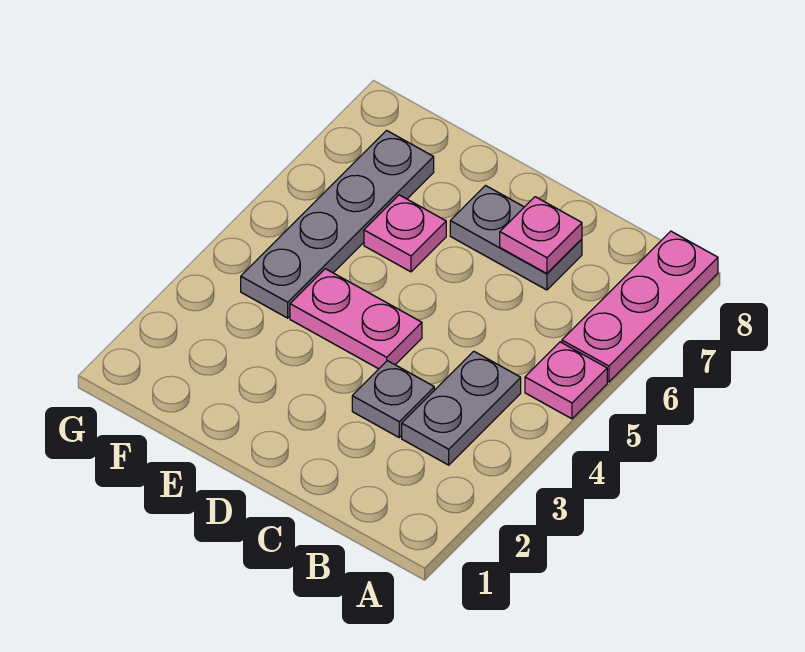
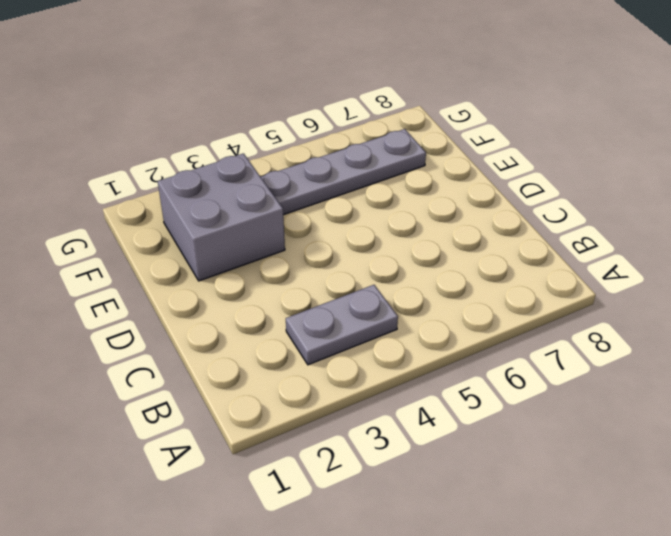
grey brick E2:F3 level 1 -> none
none -> pink plate A5 level 1
none -> pink plate A6:A8 level 1

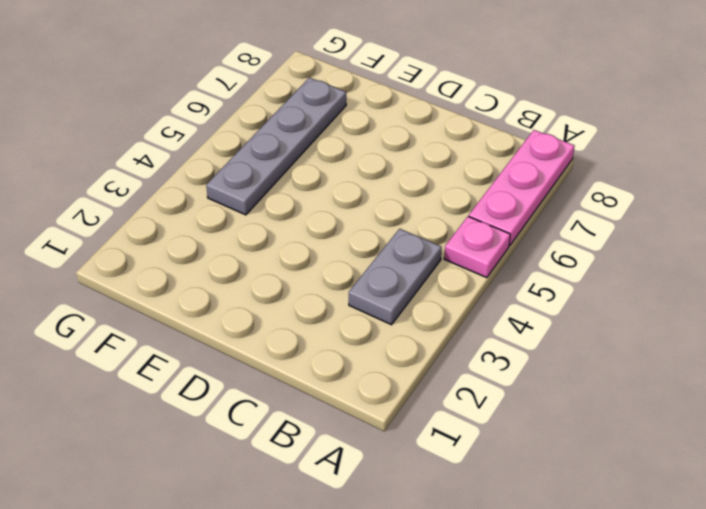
none -> grey plate C3 level 1
none -> grey plate C7:D7 level 1

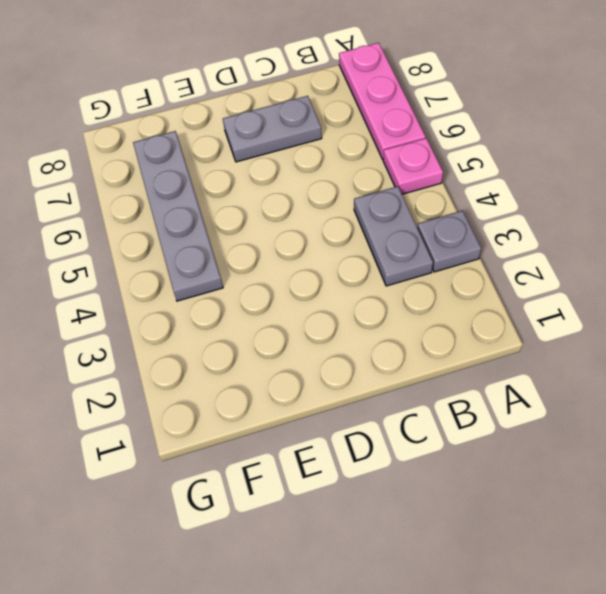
grey plate A3 level 1 -> grey plate C3 level 1
none -> pink plate D4:E4 level 1
none -> pink plate E6 level 1

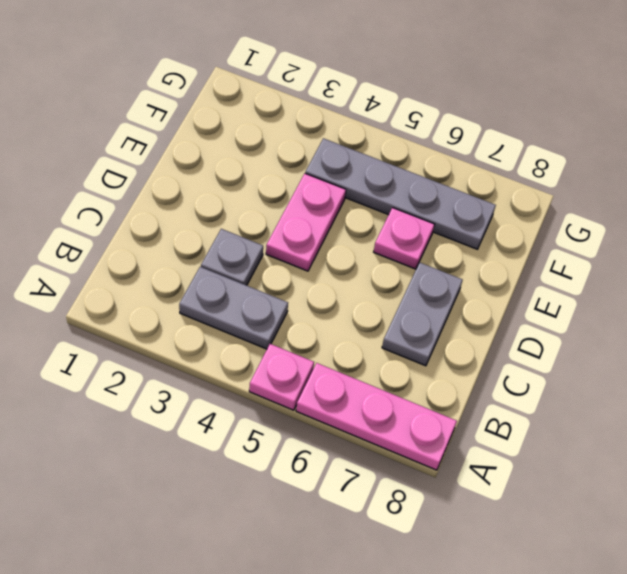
none -> pink plate C7 level 2

